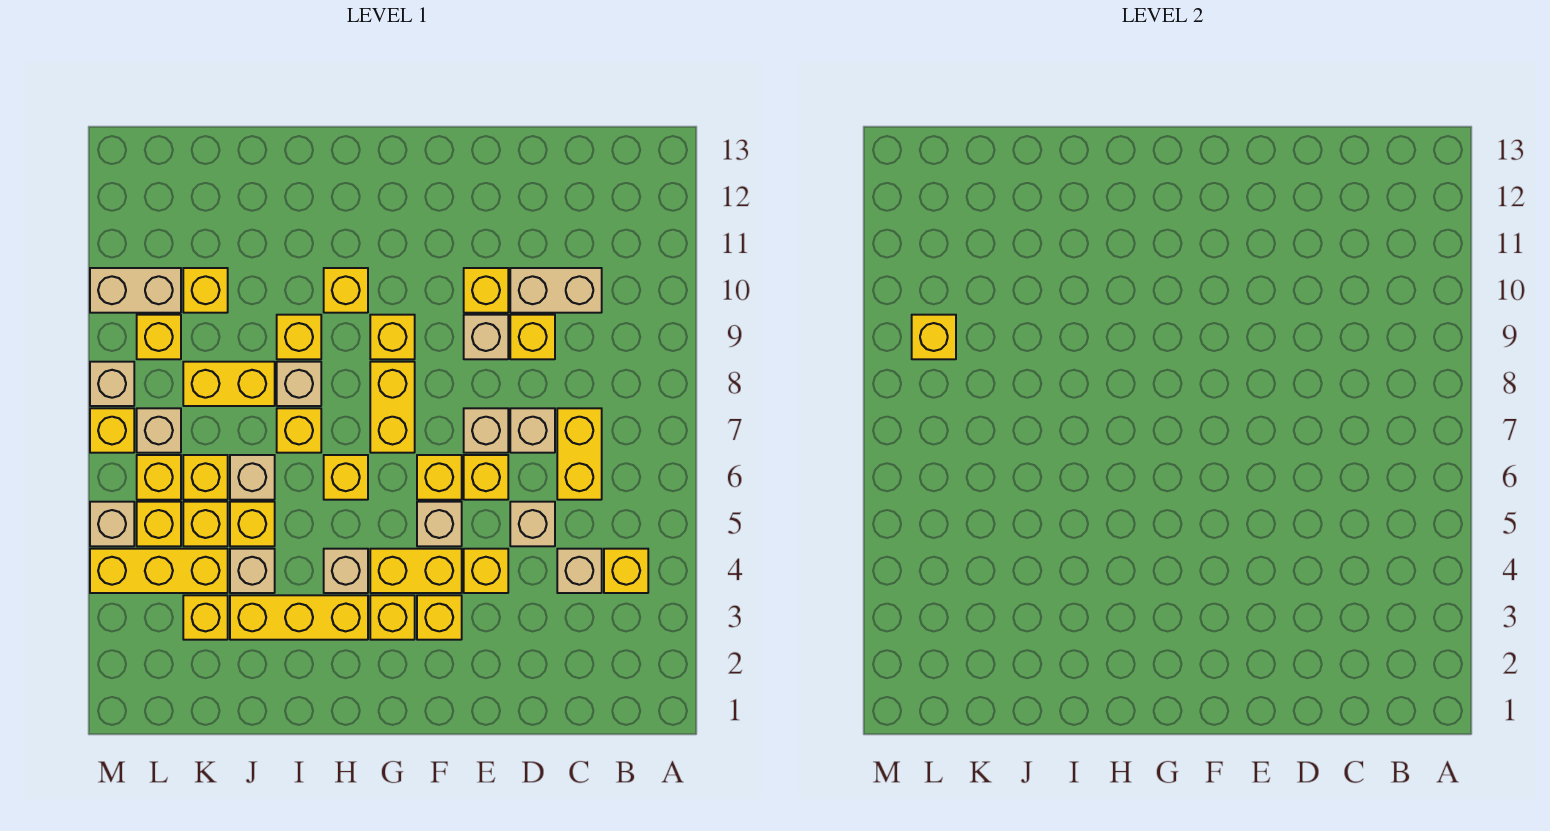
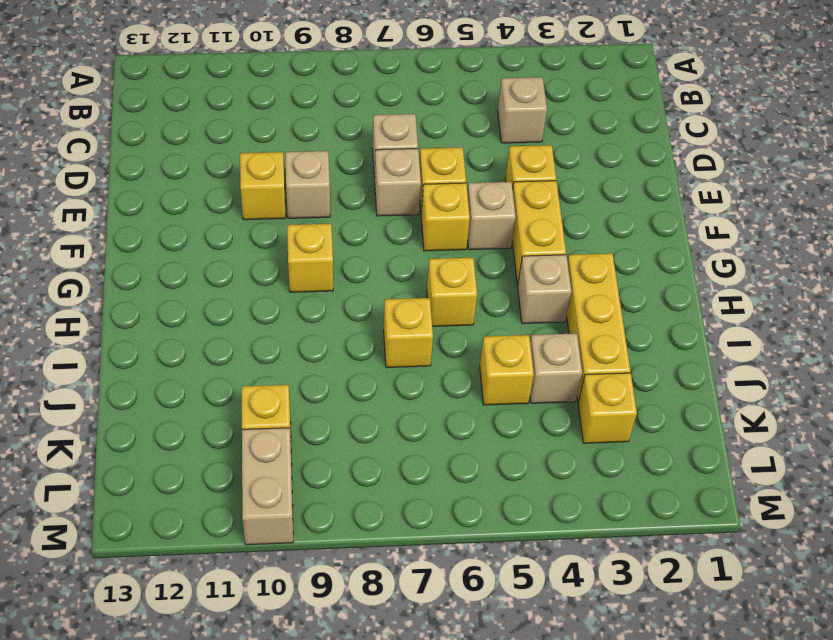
none -> yellow brick B4 level 1
none -> yellow brick C6:C7 level 1
none -> tan brick C10:D10 level 1
none -> tan brick D5 level 1

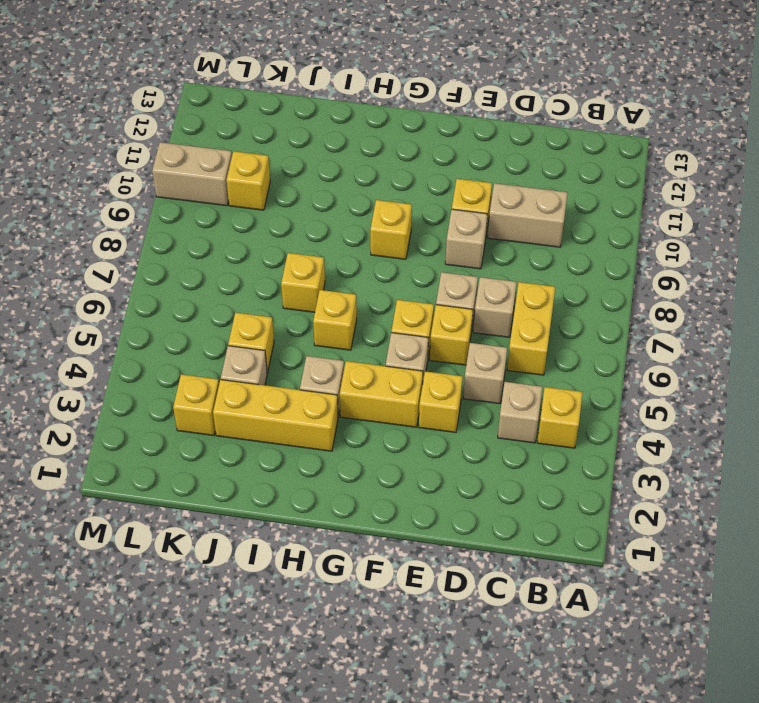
none -> yellow brick D9 level 1
none -> yellow brick F3 level 1
none -> yellow brick G3 level 1
none -> yellow brick G7:G8 level 1

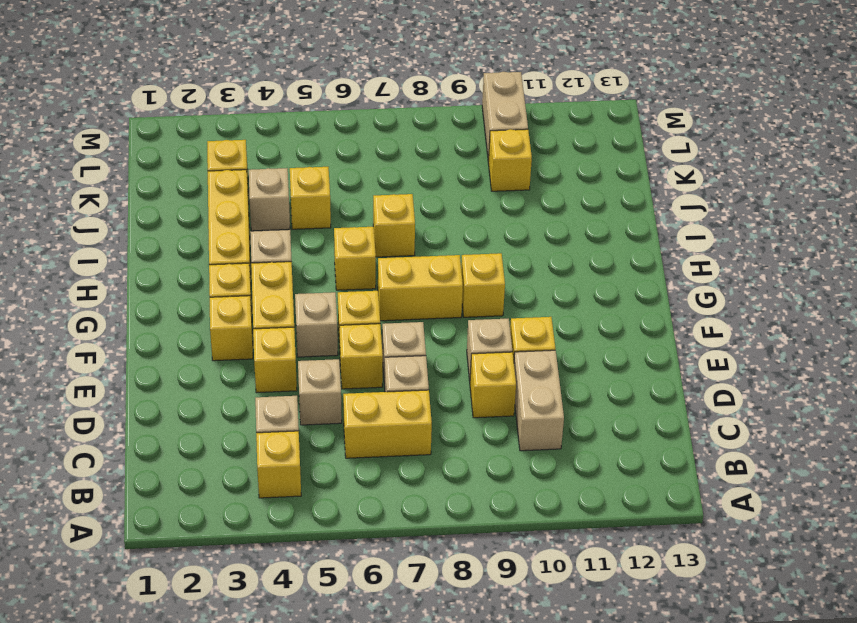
none -> yellow brick H10 level 1
none -> tan brick I8 level 1
none -> yellow brick I9 level 1
none -> tan brick J6 level 1

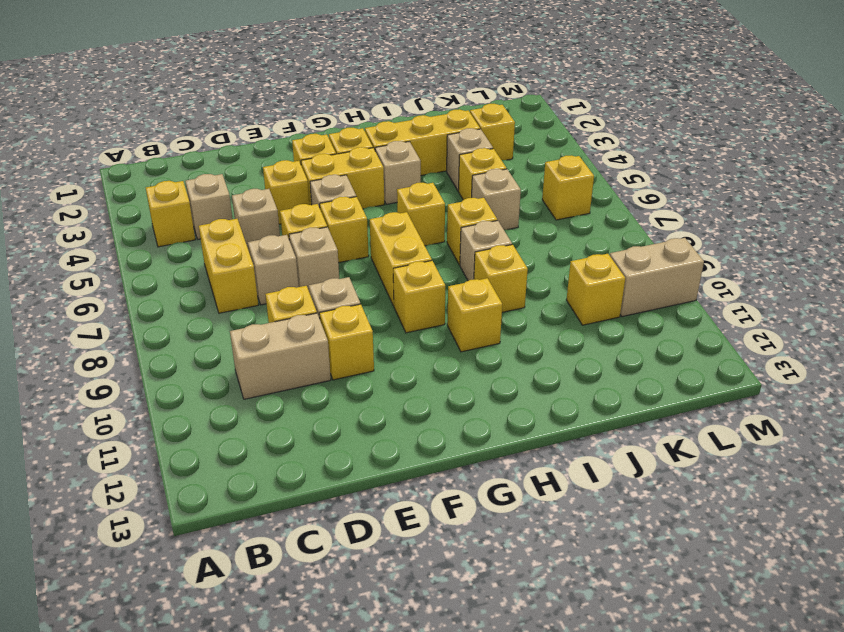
none -> yellow brick J8:K8 level 1
none -> yellow brick K4:M4 level 1
none -> yellow brick K5 level 1
none -> yellow brick K6 level 1

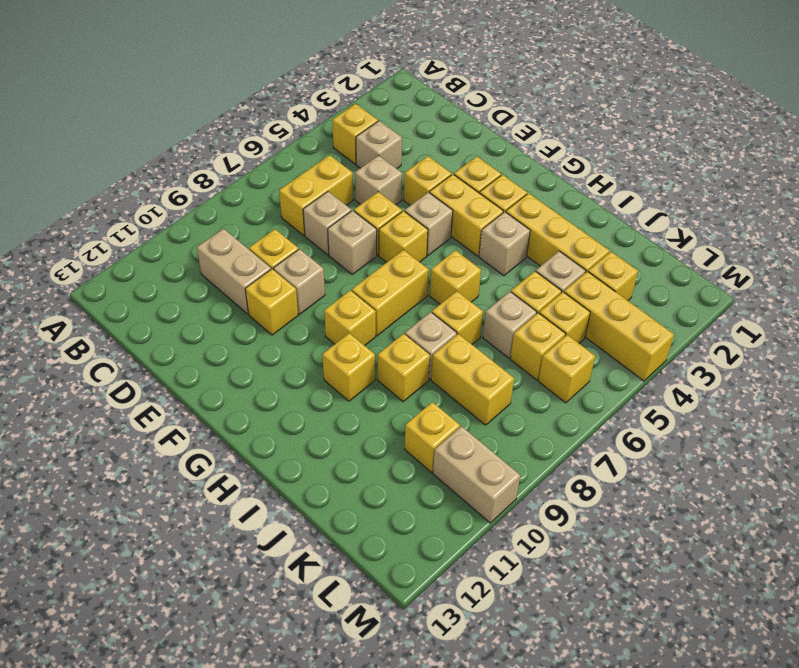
none -> yellow brick L5 level 1
none -> tan brick L7 level 1
none -> yellow brick L9 level 1
none -> tan brick M5 level 1

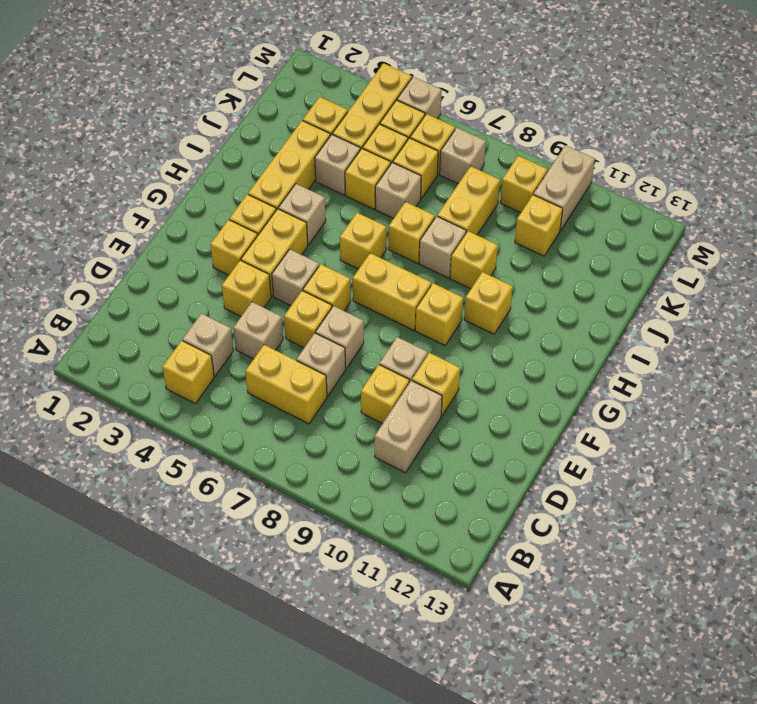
none -> yellow brick M7 level 1
none -> tan brick M8 level 1
none -> yellow brick L9 level 2

